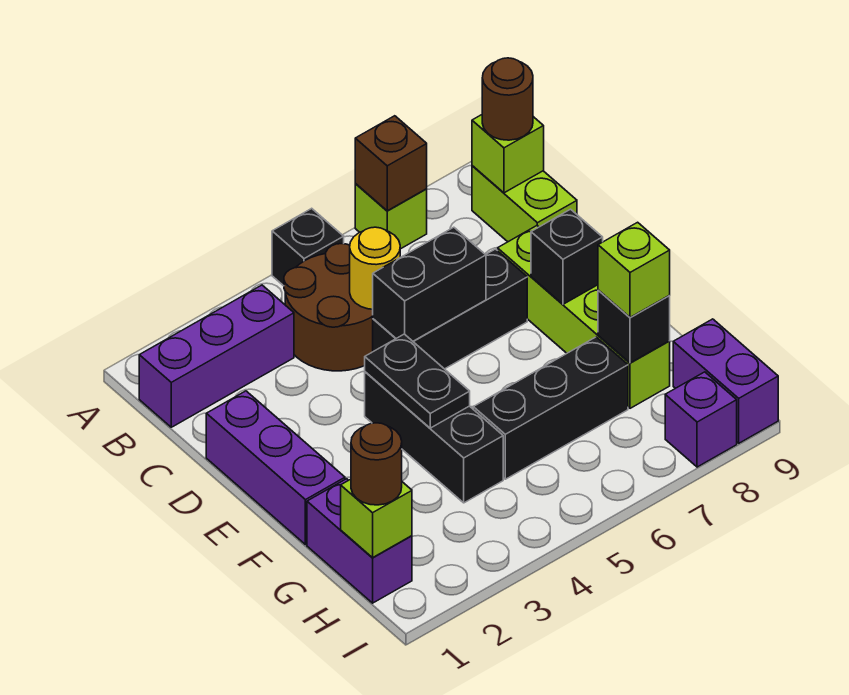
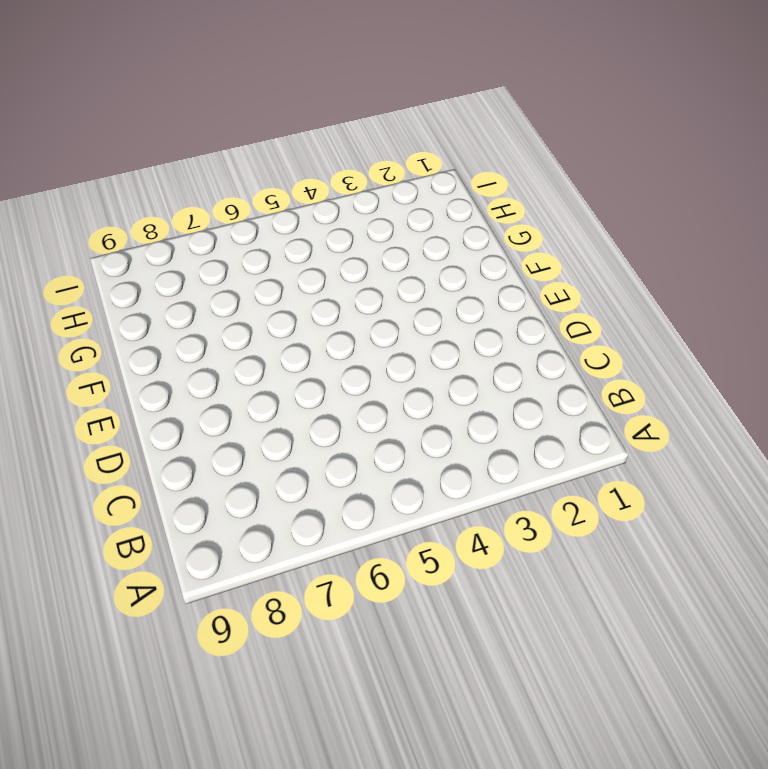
none -> black brick A5 level 1
none -> lime brick A7 level 1
none -> purple brick B1:B3 level 1

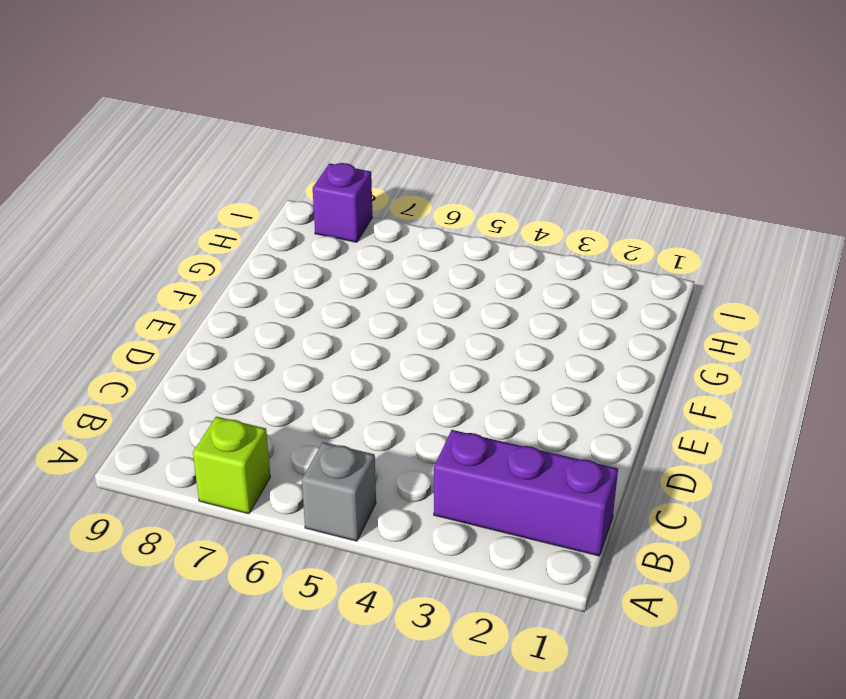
grey brick A5 level 1 -> black brick A5 level 1
none -> brown round brick B4:C5 level 1
none -> lime brick B9:C9 level 1
none -> purple brick D1:F1 level 1

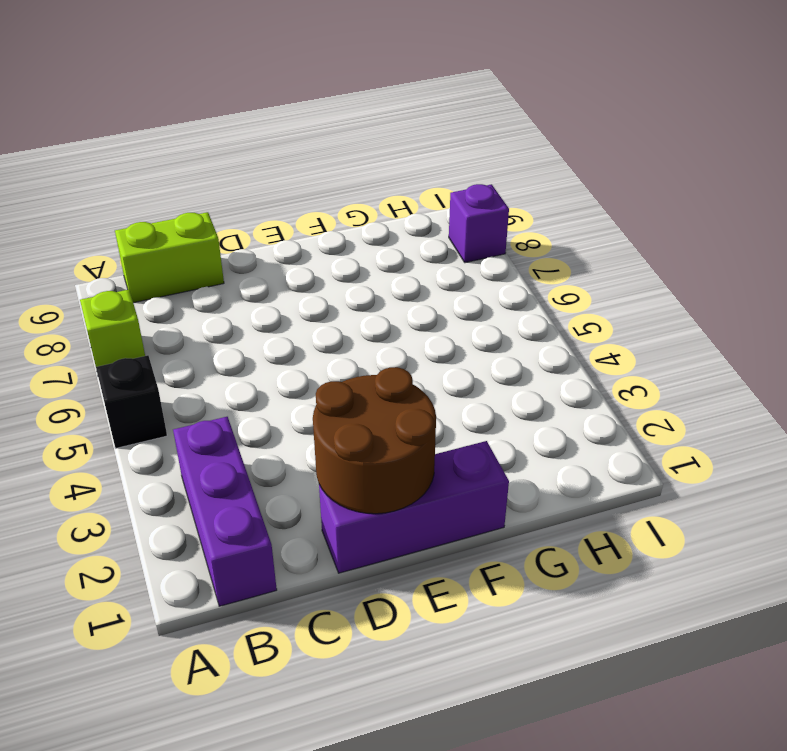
brown round brick D1:E2 level 2 -> brown round brick B4:C5 level 1
none -> black brick D5:D7 level 1
none -> lime brick D8:G8 level 1
none -> black brick E4:G4 level 1

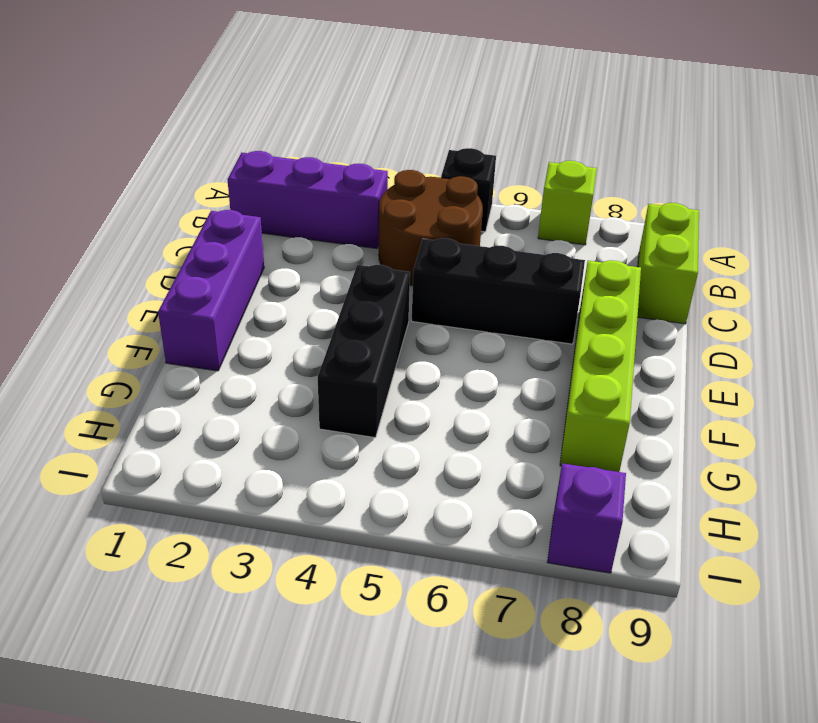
none -> purple brick G1:H1 level 1
none -> black brick G5:G7 level 1
none -> purple brick H9:I9 level 1

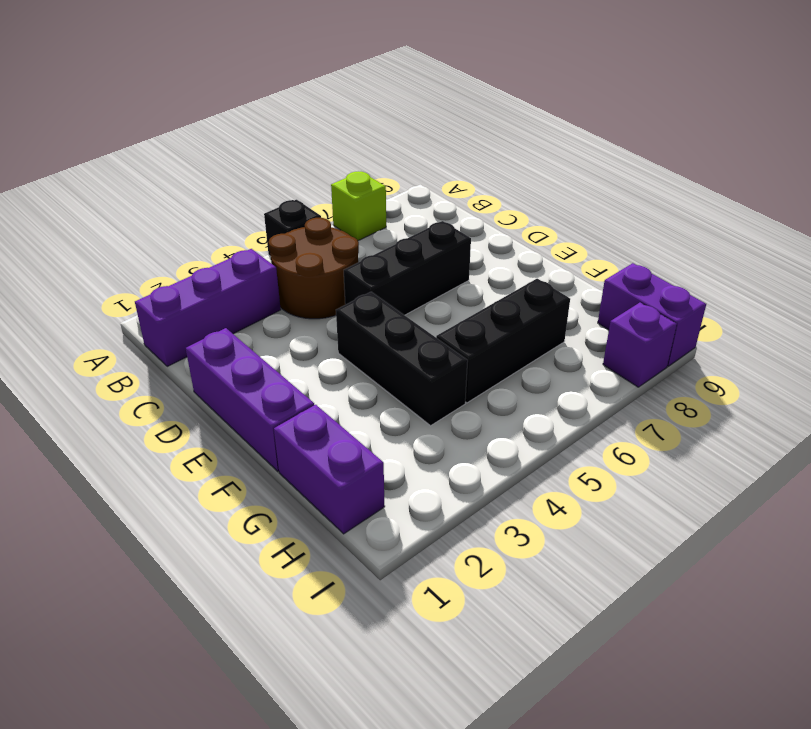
none -> lime brick B9:C9 level 1
none -> lime brick D8:G8 level 1
none -> brown brick A7 level 2

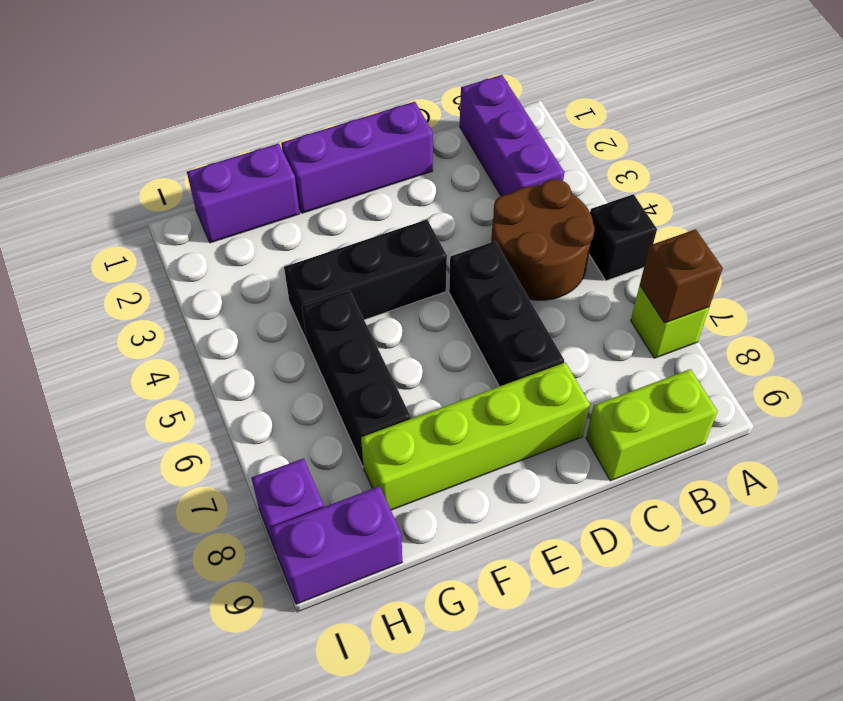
none -> lime brick B9 level 2
none -> yellow round brick C5 level 2
none -> black brick D5:D6 level 2

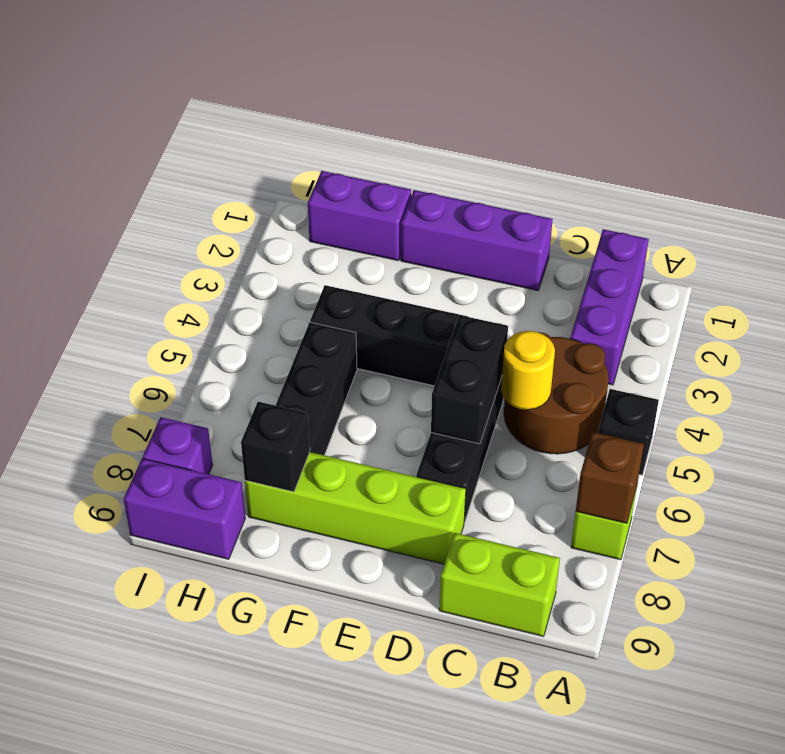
none -> lime brick B9 level 2
none -> black plate E4:F4 level 2
none -> black brick E8 level 2

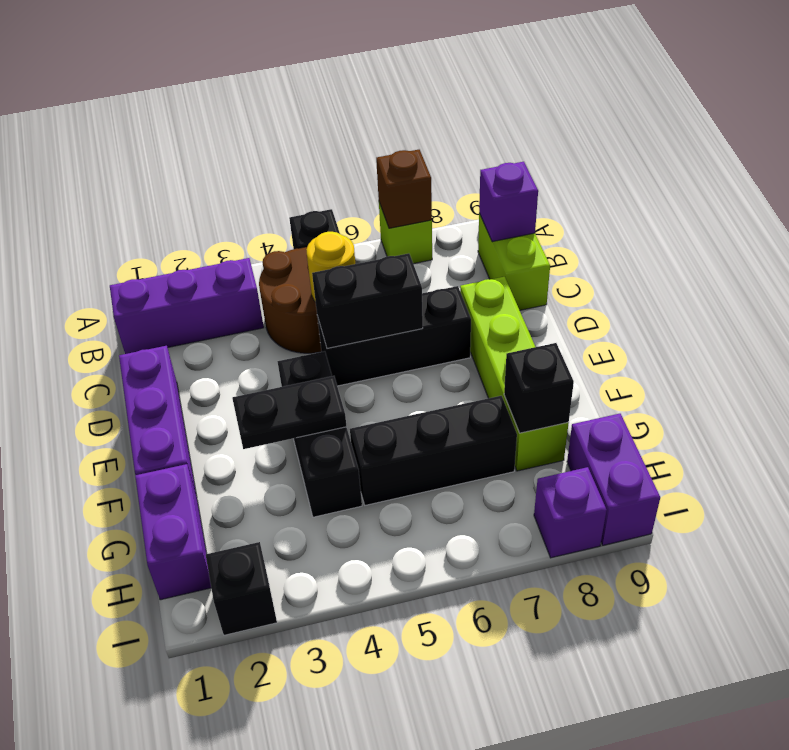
purple brick B9 level 2 -> lime brick B9 level 2
black plate F3:F4 level 2 -> black plate E4:F4 level 2
black brick I2 level 1 -> black brick E8 level 2
none -> lime brick H1 level 2
none -> brown round brick B9 level 3
none -> lime brick G8 level 3

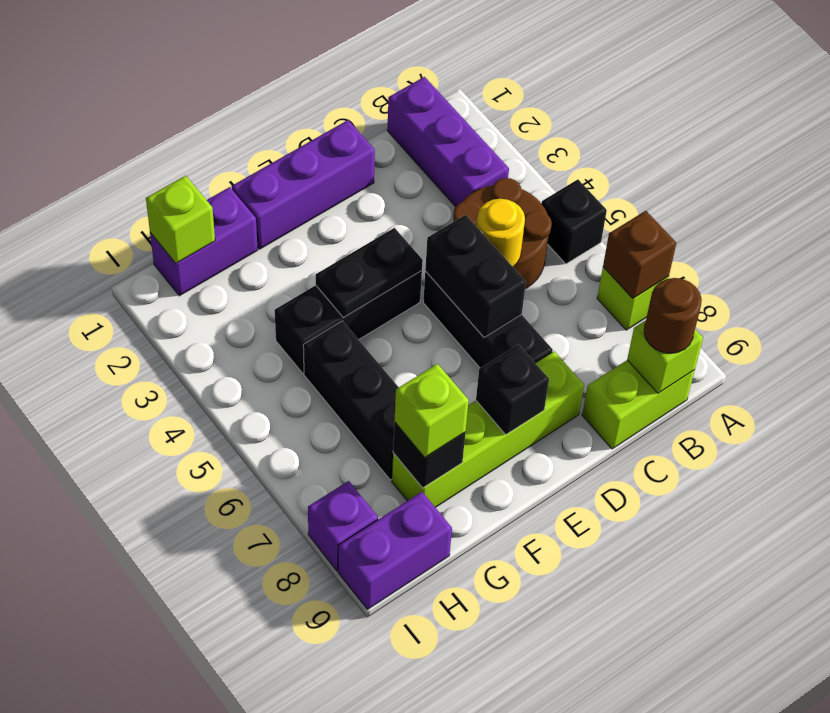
none -> brown round brick H1 level 3

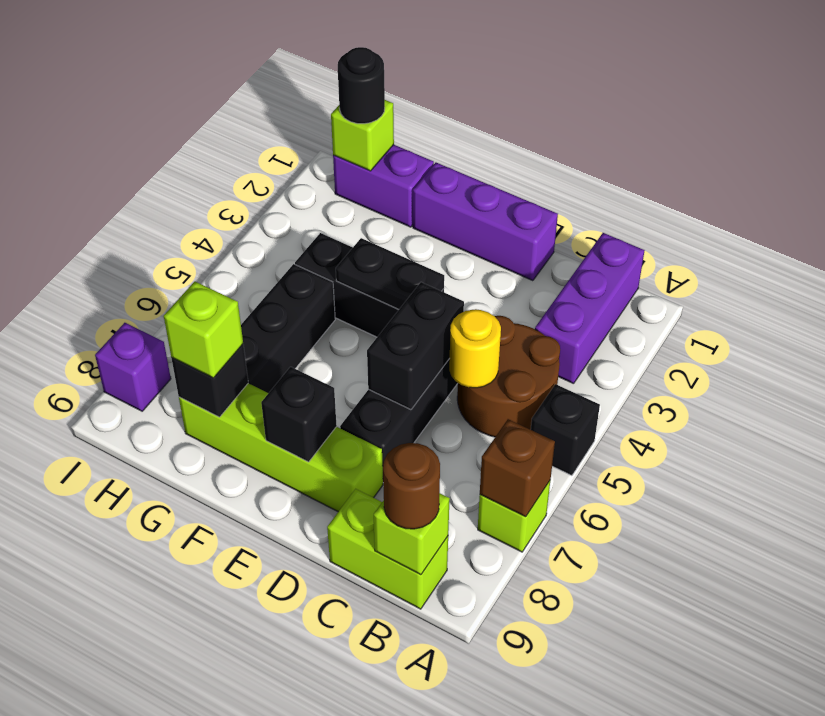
black round brick H1 level 3 -> brown round brick H1 level 3
none -> purple brick H9:I9 level 1

